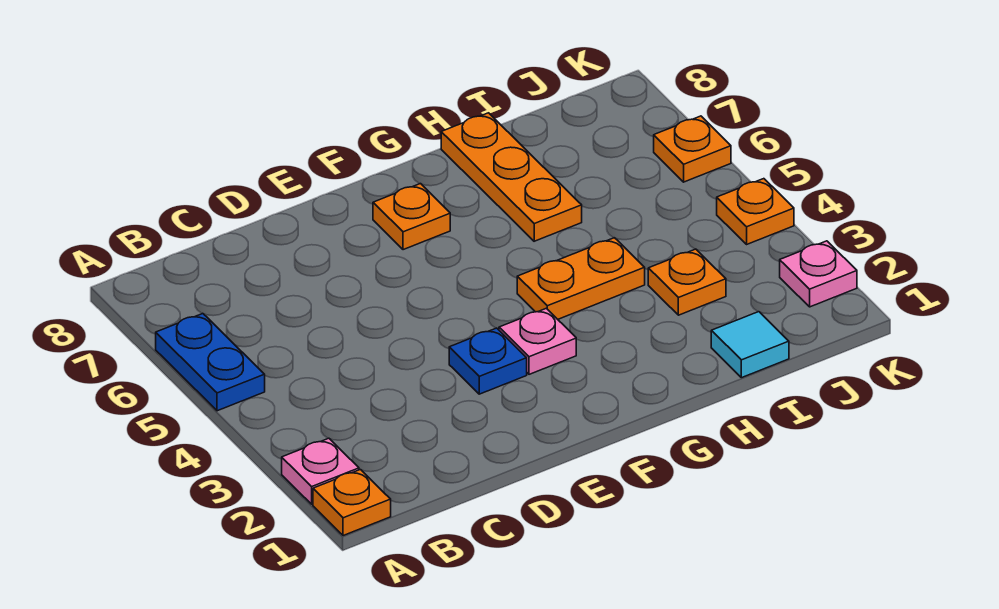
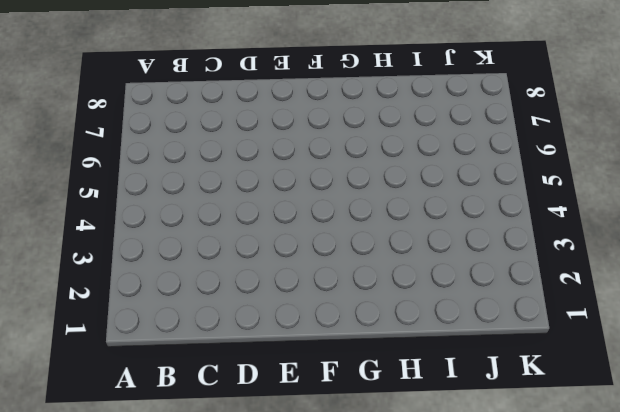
none -> orange plate A1 level 1
none -> pink plate A2 level 1
none -> blue plate A5:A6 level 1

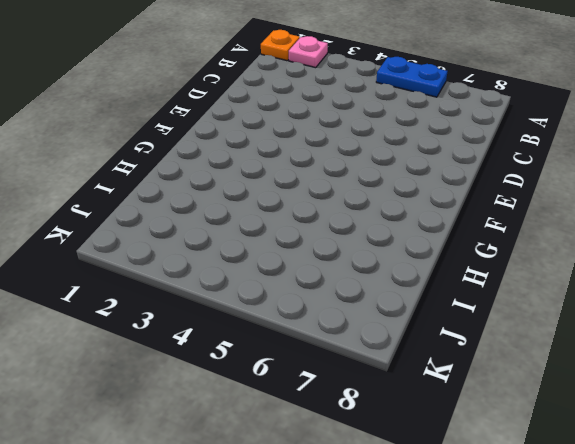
none -> blue plate E3 level 1
none -> pink plate F3 level 1
none -> orange plate F7 level 1

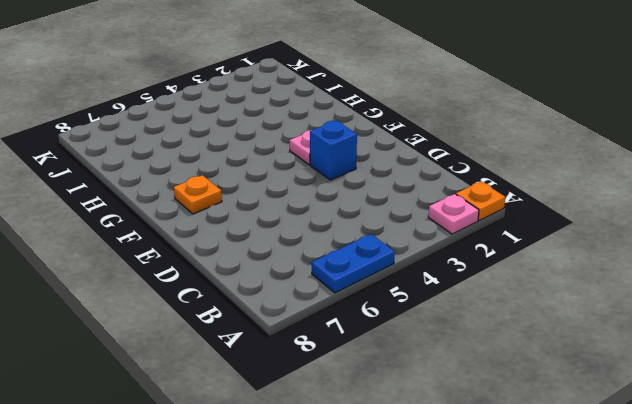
blue brick E3 level 1 -> blue plate E3 level 1
none -> orange plate G4:H4 level 1
none -> orange plate H6:H8 level 1
none -> cyan tile I1 level 1

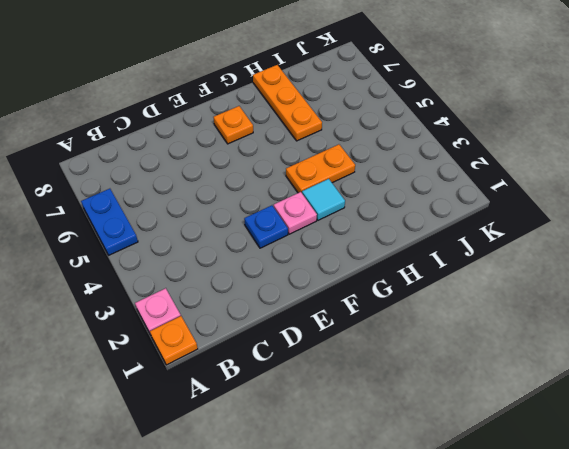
cyan tile G3 level 1 -> cyan tile I1 level 1
none -> orange plate I3 level 1
none -> pink plate K2 level 1
none -> orange plate K4 level 1

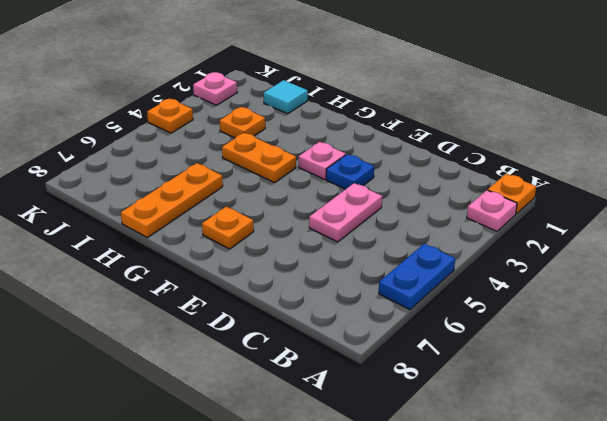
pink plate D4:D5 level 1 -> none
none -> orange plate K6 level 1

